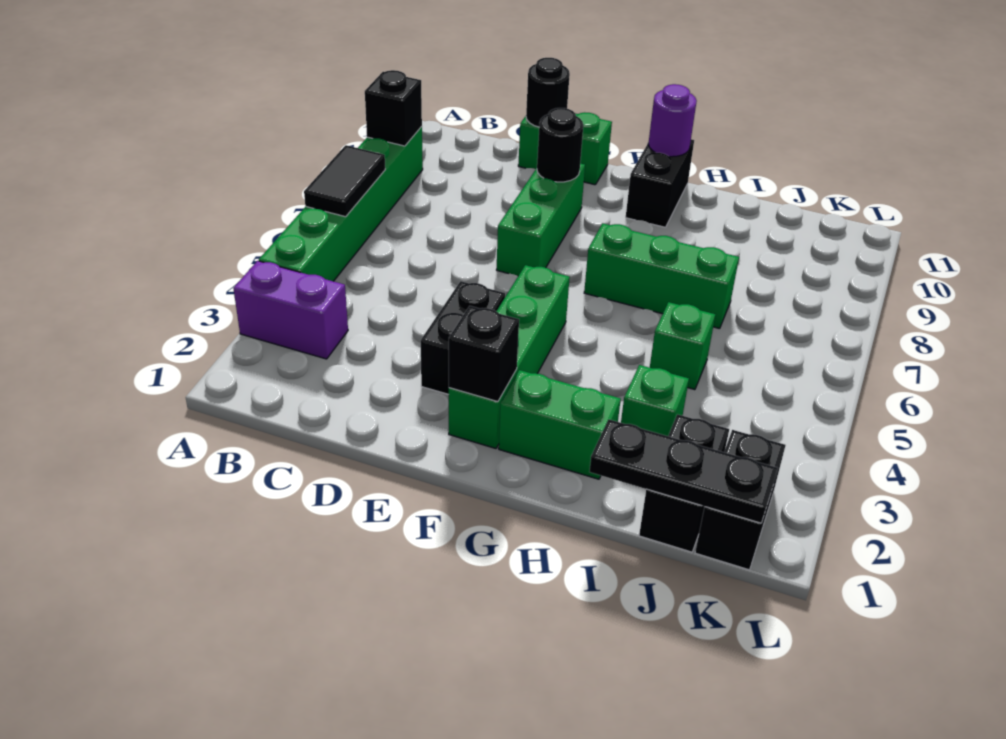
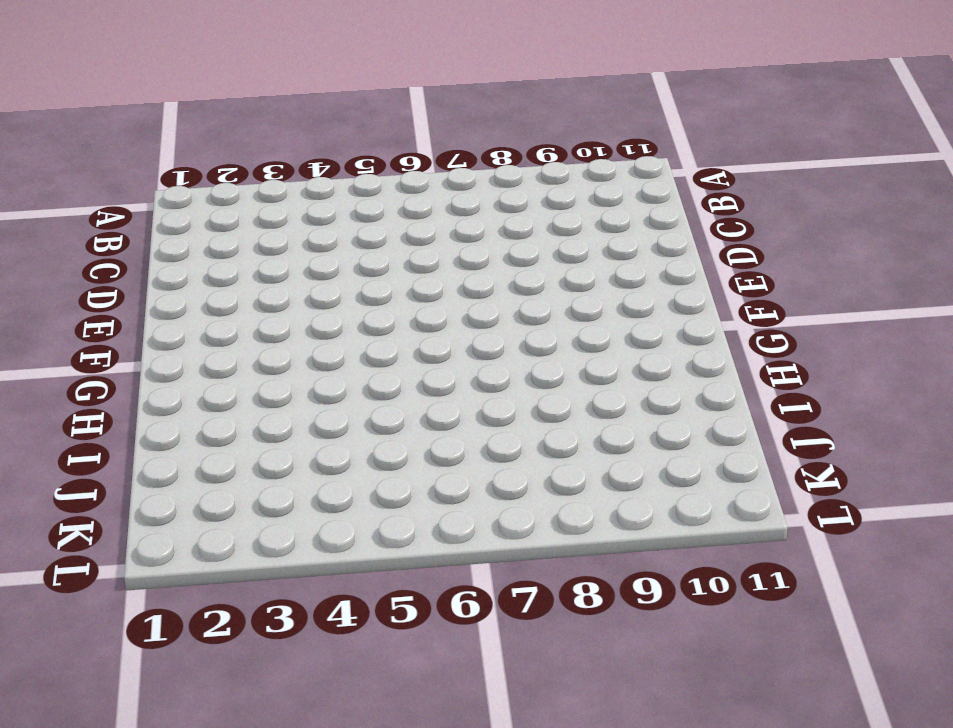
none -> purple brick A3:B3 level 1
none -> green brick A4:A9 level 1
none -> green brick D11:E11 level 1

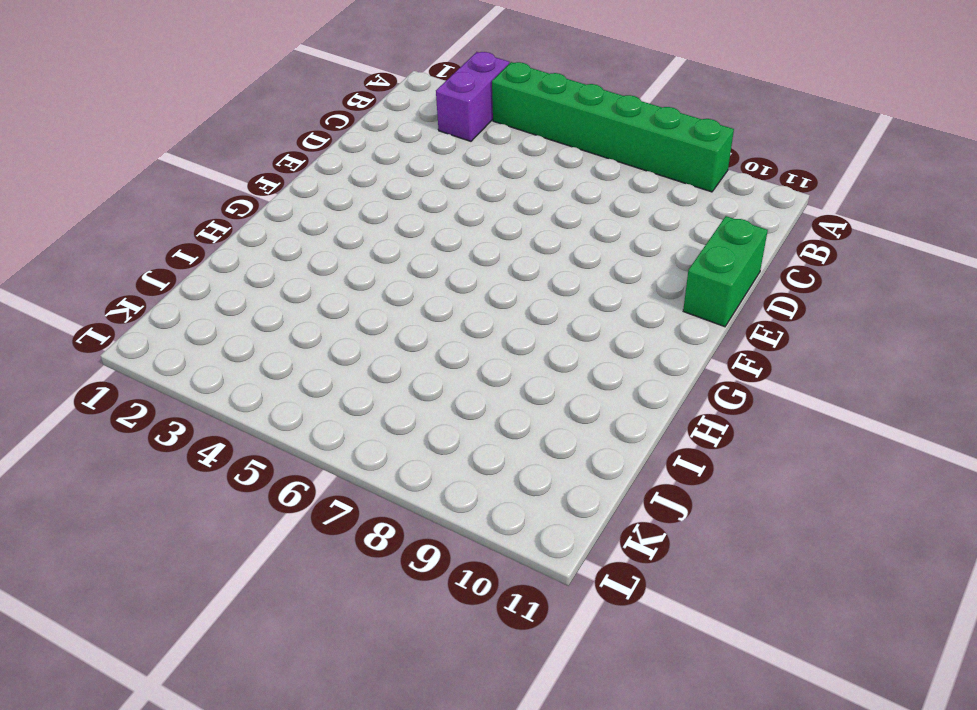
none -> black brick E3:E4 level 1
none -> green brick E7:E9 level 1
none -> green brick F2:F5 level 1

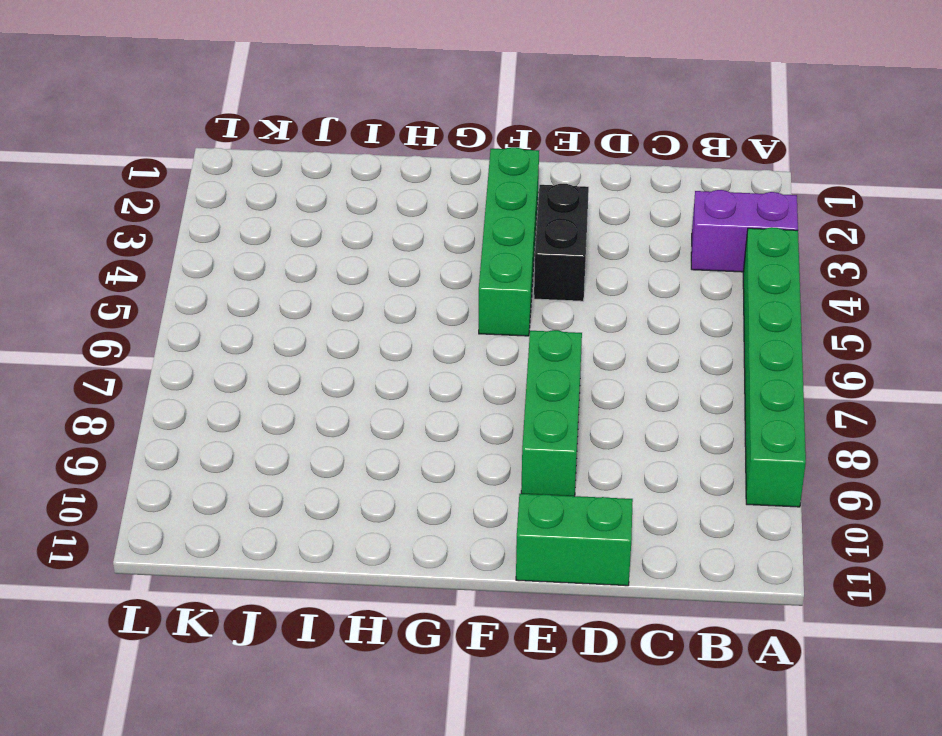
none -> green brick G2:H2 level 1
none -> green brick G7:I7 level 1
none -> black brick G10:G11 level 1

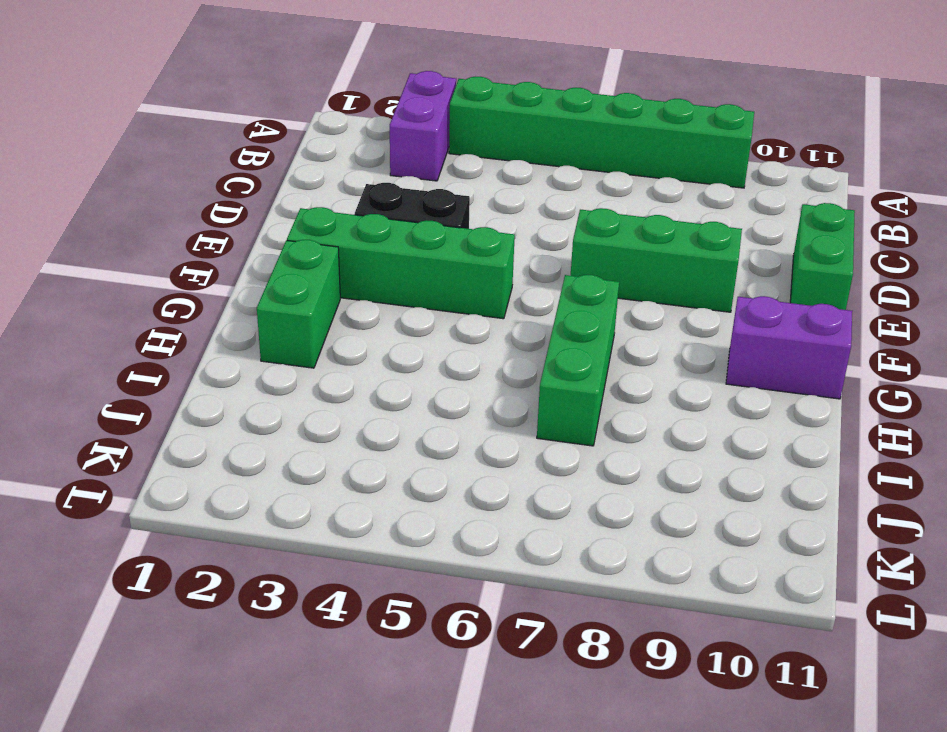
purple brick G10:G11 level 1 -> black brick G10:G11 level 1
none -> green brick I3 level 1
none -> green brick I5 level 1
none -> black brick J1:J2 level 1

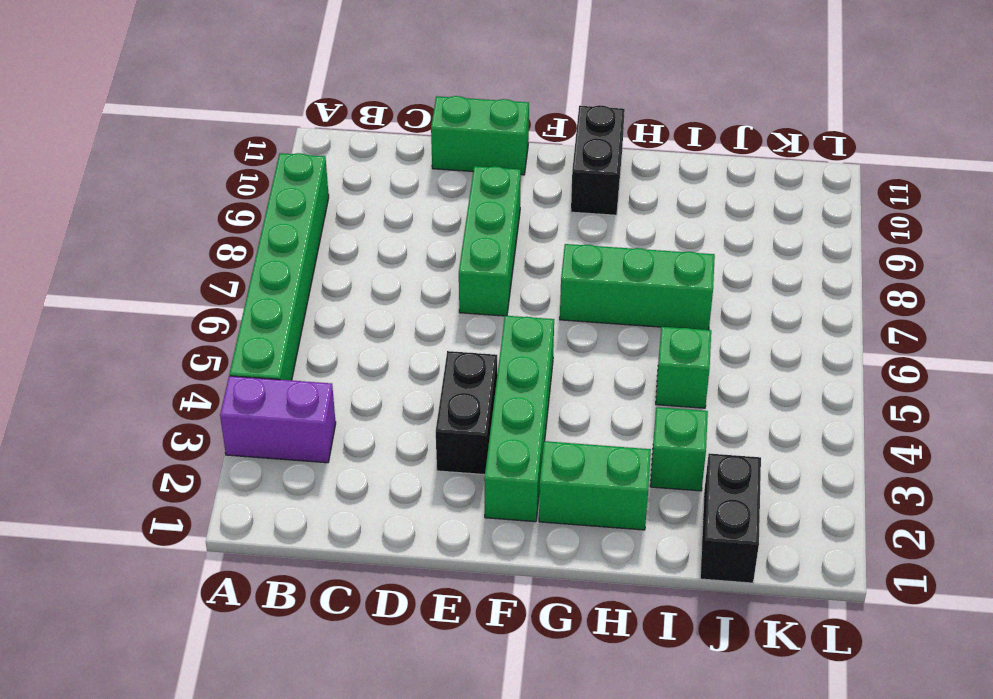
none -> black brick K1:K2 level 1
none -> black tile A6:A7 level 2
none -> black brick A9 level 2

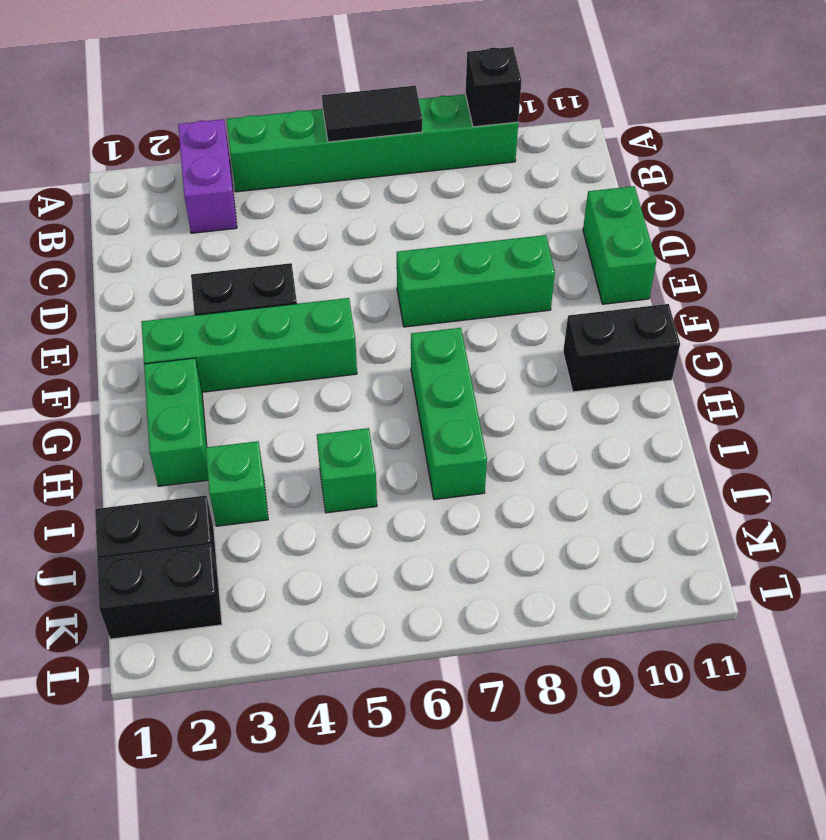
none -> black round brick D11 level 2
none -> black round brick E9 level 2
none -> black brick F2 level 2

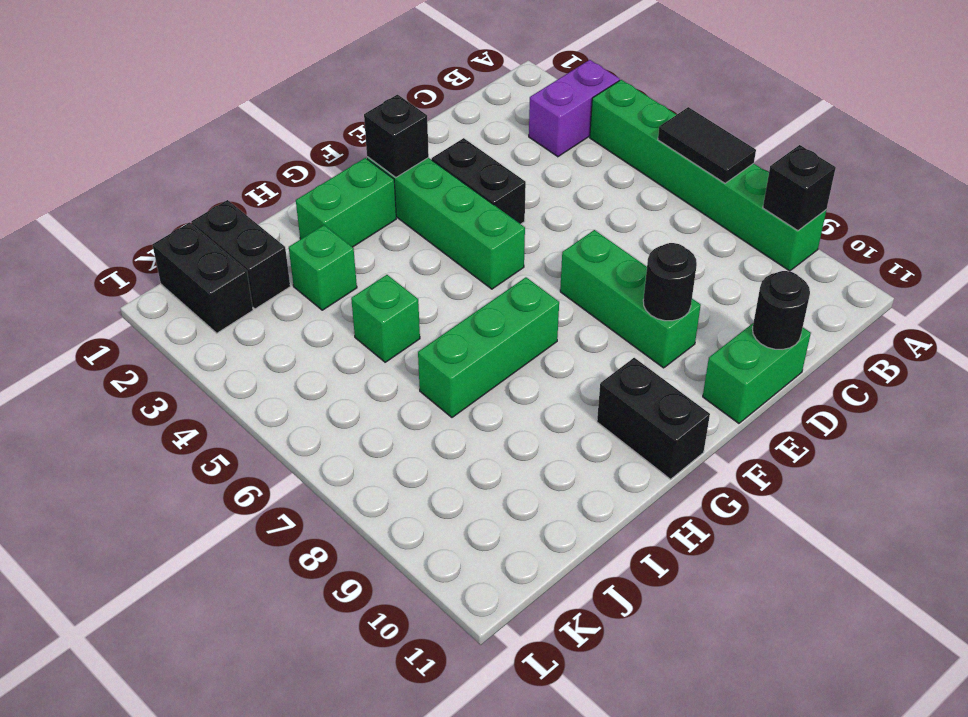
none -> purple round brick G11 level 2
none -> black plate I1:K1 level 2

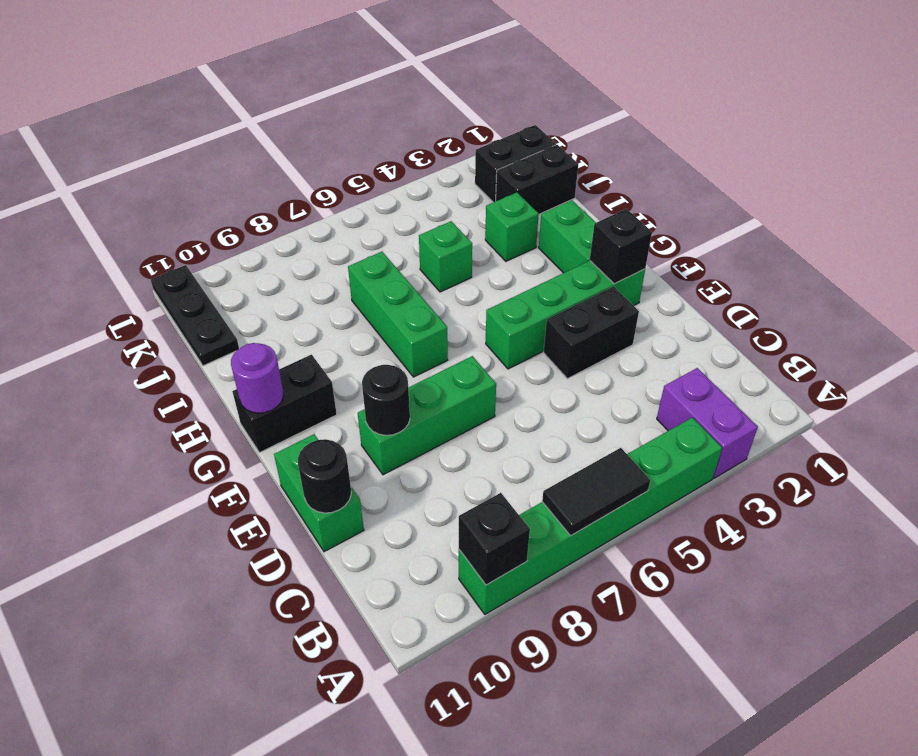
black plate J11:L11 level 1 -> black plate I1:K1 level 2

